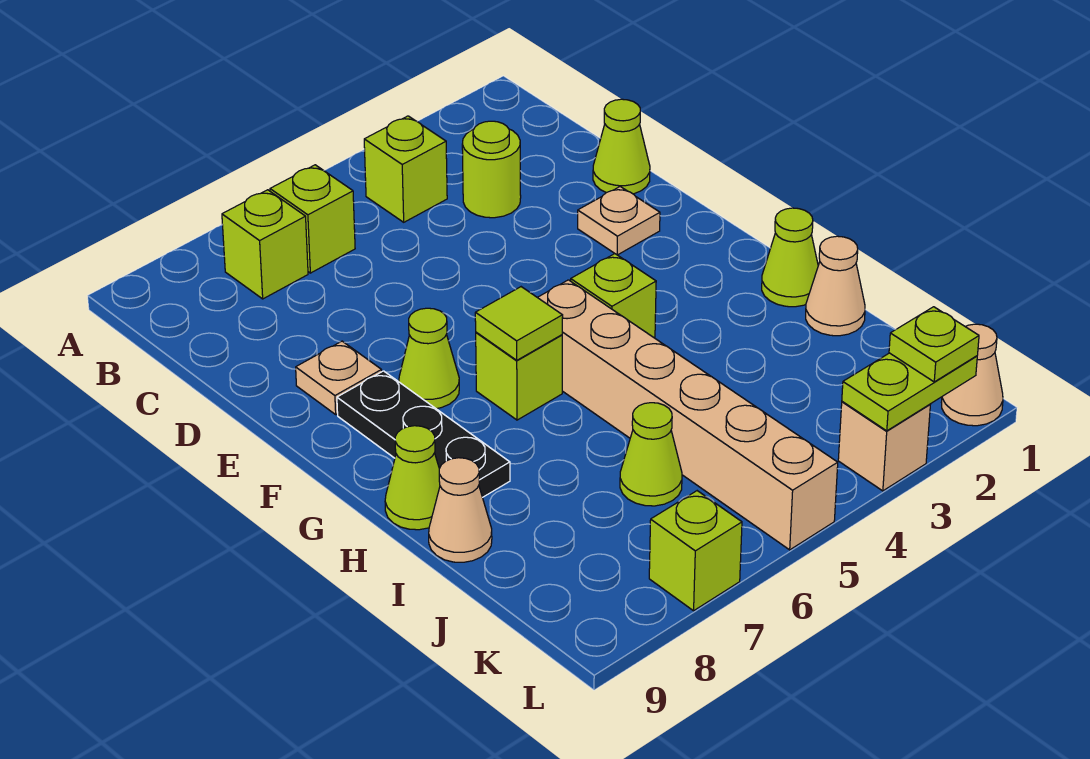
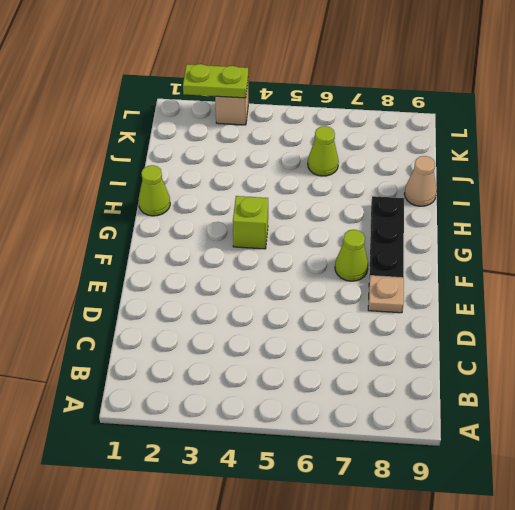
none -> lime brick B4 level 1
none -> lime brick B6 level 1
none -> lime brick B7 level 1

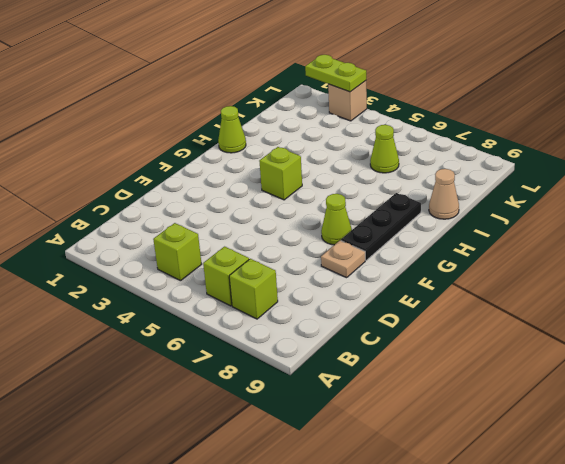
none -> lime round brick C3 level 1
none -> lime cone D1 level 1
none -> tan plate E2 level 1

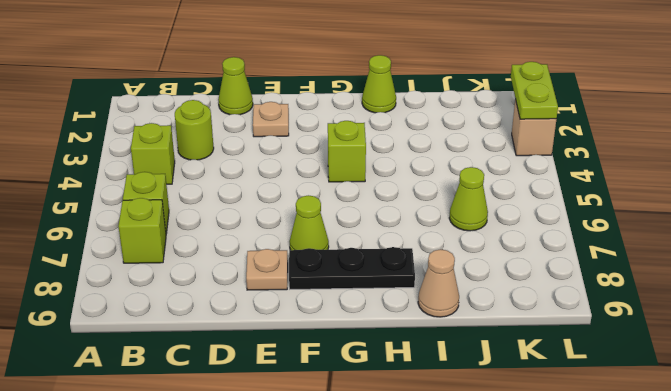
none -> tan brick G5:L5 level 1
none -> lime brick G6 level 1
none -> lime cone H9 level 1

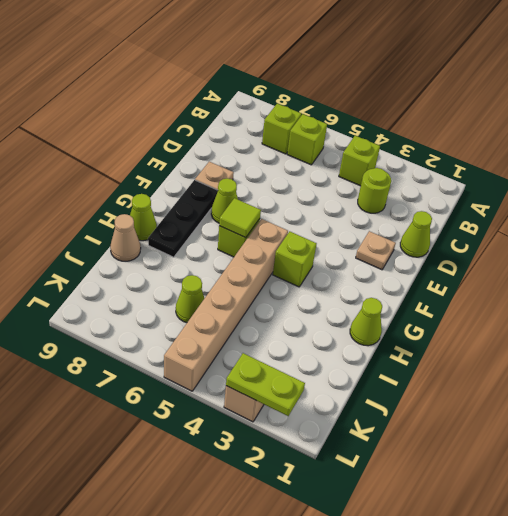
none -> tan cone I1 level 1
none -> tan cone L1 level 1
none -> lime brick L7 level 1

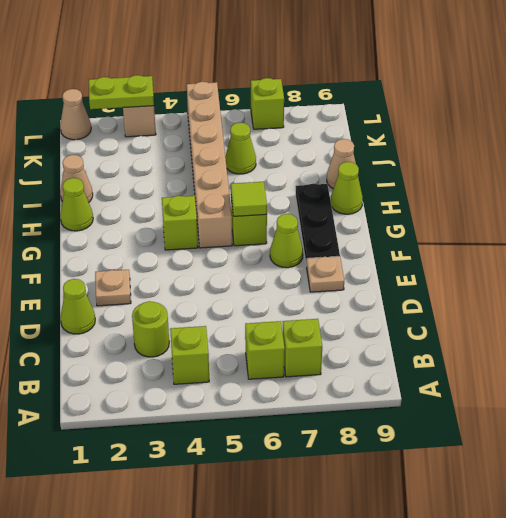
none -> lime plate L2 level 3

